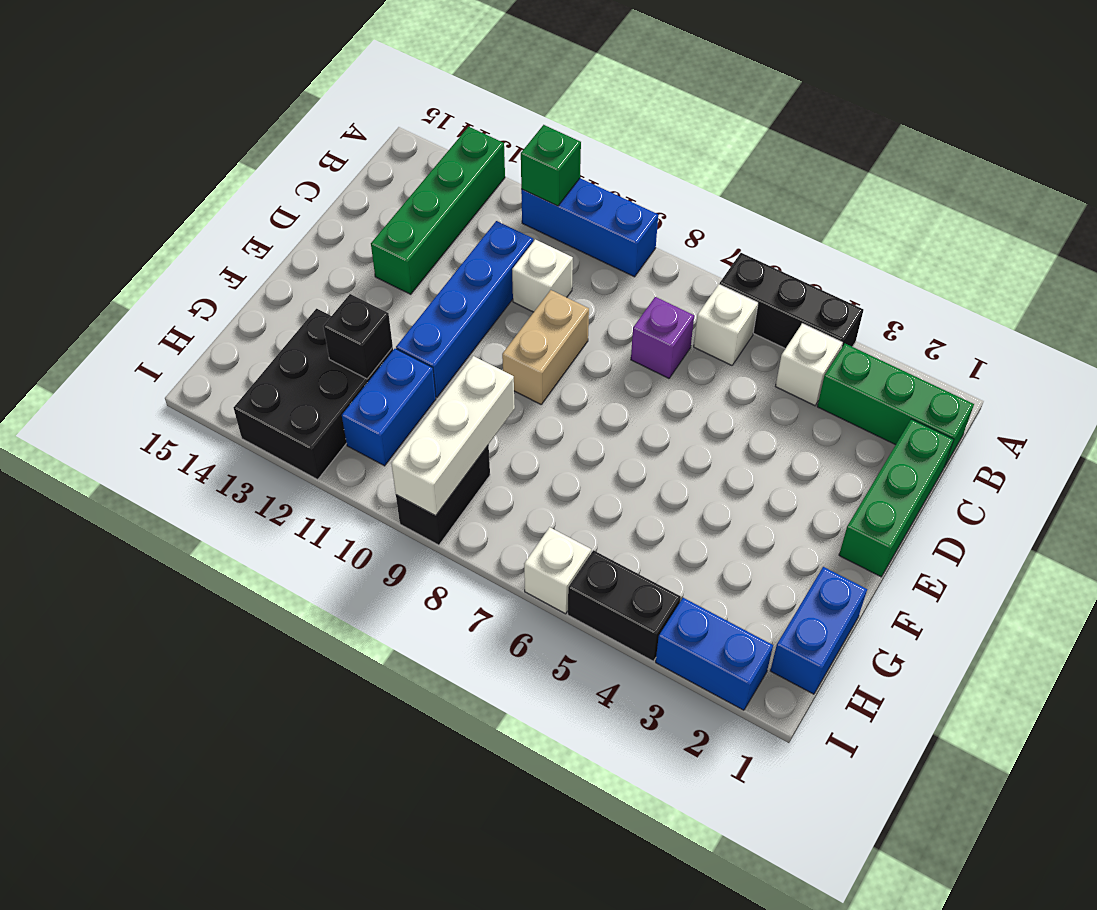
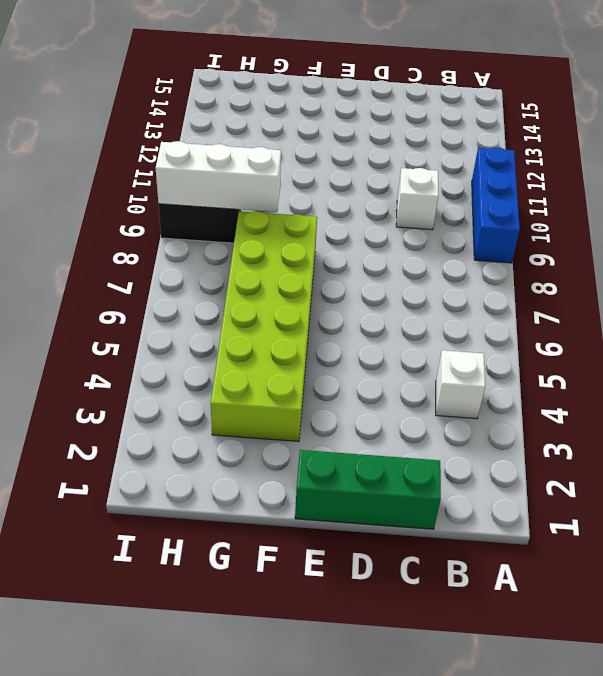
lime brick F3:G8 level 1 -> none
none -> black brick A4:A6 level 1
none -> green brick A13:D13 level 1
none -> green brick B1:B3 level 1

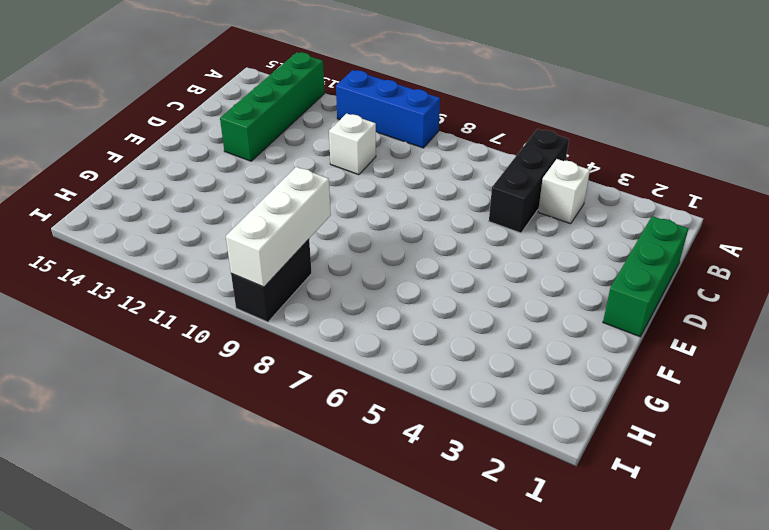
black brick A5:C5 level 1 -> black brick A4:A6 level 1
none -> green brick B1:B3 level 1
none -> white brick B6 level 1
none -> purple brick C7 level 1

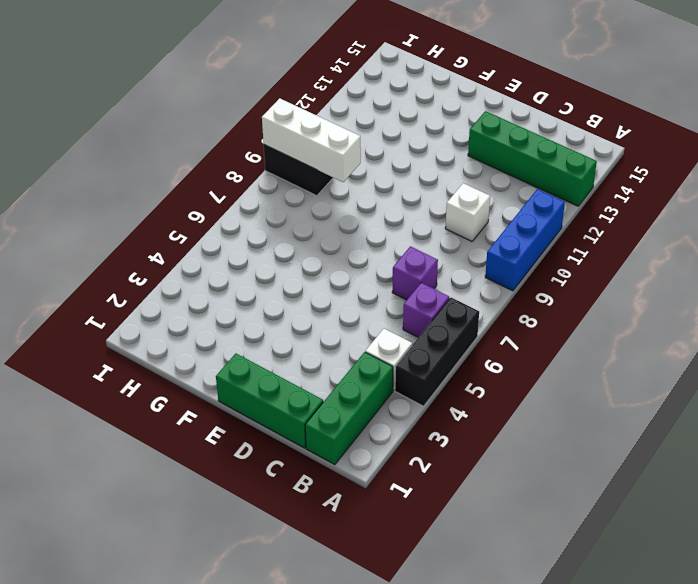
purple brick B6 level 1 -> white brick B6 level 1
none -> blue brick C11:F11 level 1
none -> tan brick D9:E9 level 1
none -> blue brick G1:H1 level 1

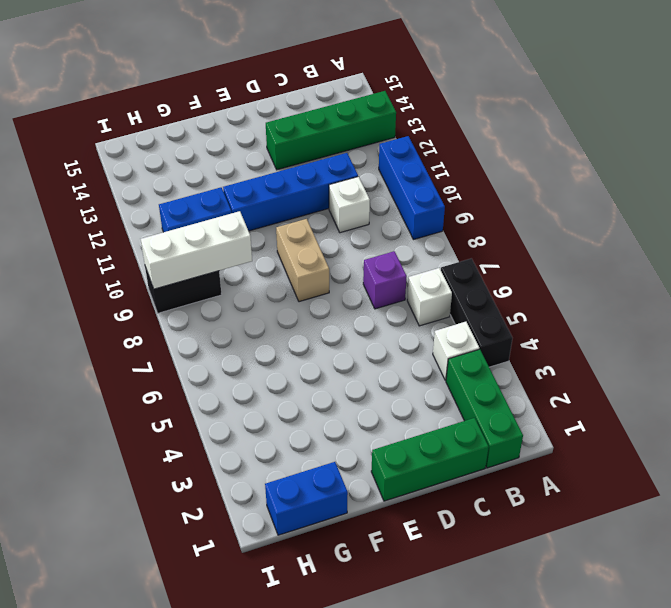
tan brick E8:E9 level 1 -> tan brick D9:E9 level 1
none -> black brick G12:I13 level 1
none -> blue brick I2:I3 level 1
none -> black brick I4:I5 level 1

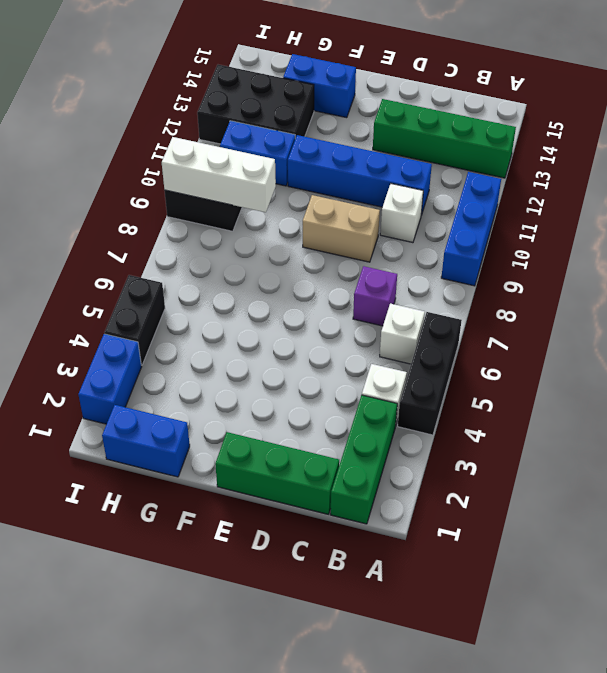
blue brick F14:G14 level 1 -> none
none -> white brick I6 level 1
none -> green brick A11 level 2
none -> black brick G12 level 2

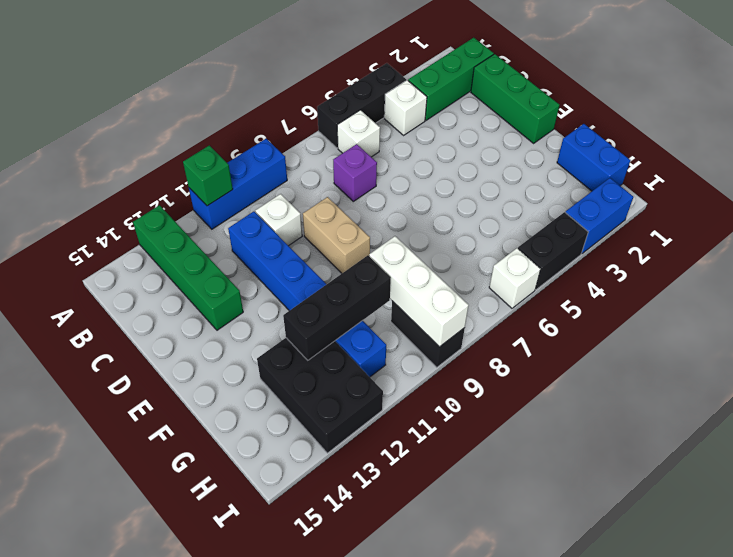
black brick G10:G12 level 2 -> black brick G12 level 2

